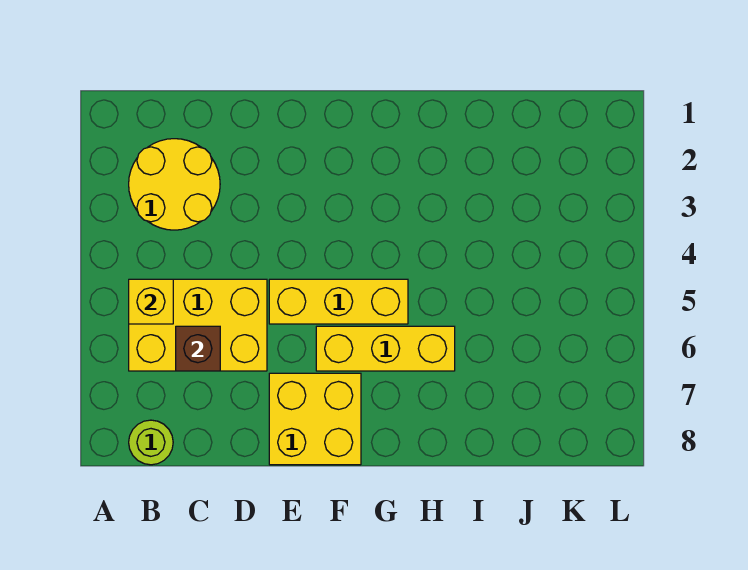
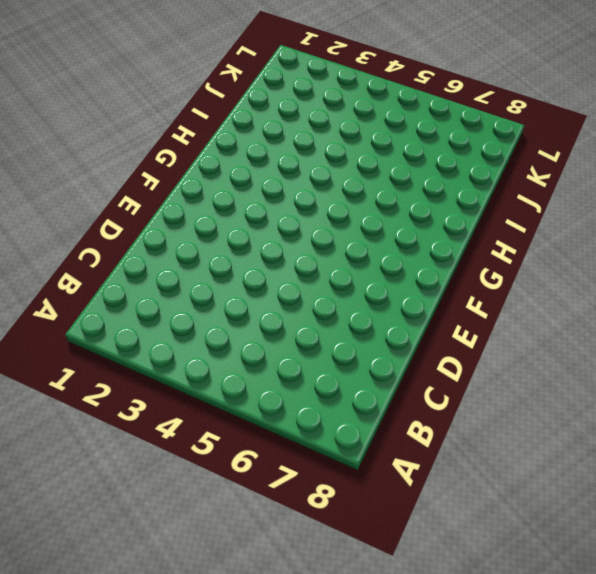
none -> yellow round brick B2:C3 level 1
none -> yellow brick B5:D6 level 1

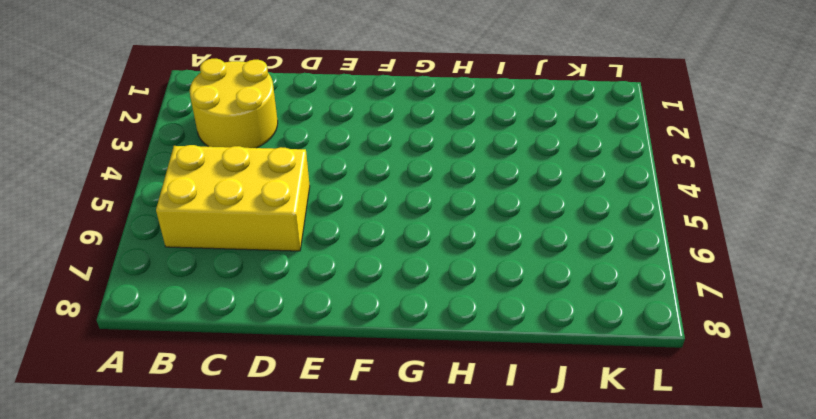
none -> lime round brick B8 level 1
none -> yellow brick E5:G5 level 1

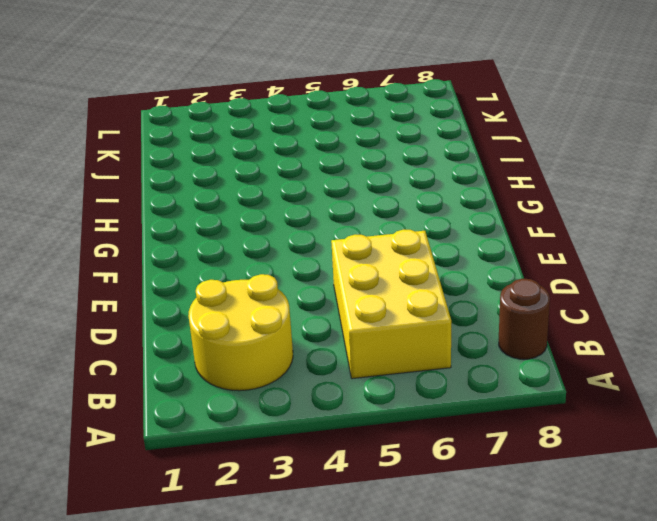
brown round brick B8 level 1 -> lime round brick B8 level 1
none -> yellow brick E5:G5 level 1
none -> yellow brick E7:F8 level 1

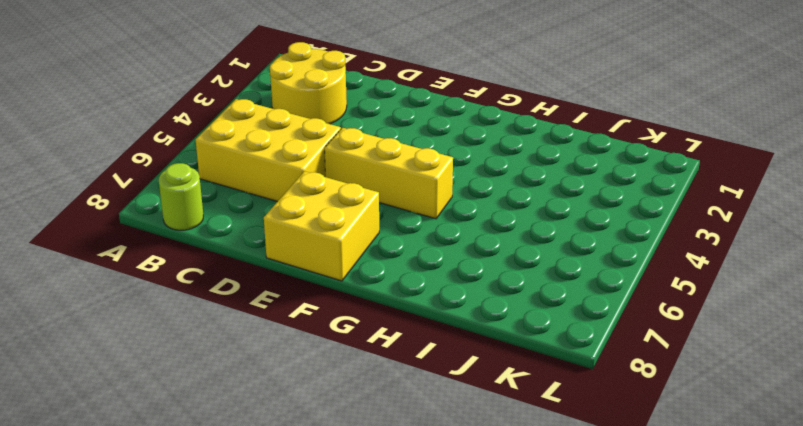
none -> yellow brick F6:H6 level 1
none -> yellow brick B5 level 2

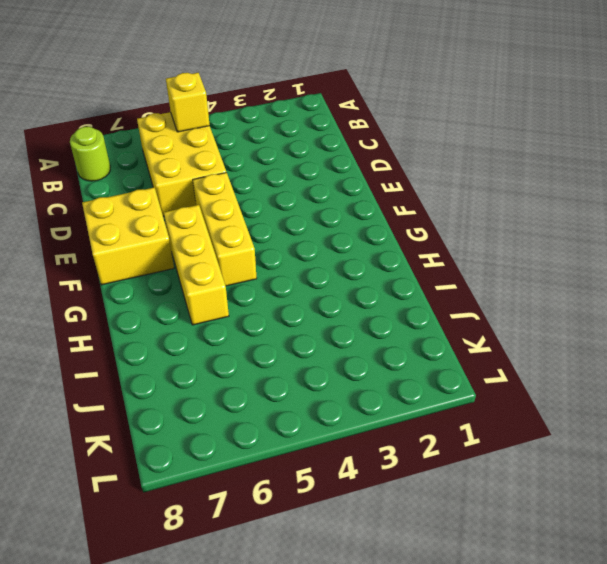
none -> yellow round brick B2:C3 level 1
none -> brown brick C6 level 2

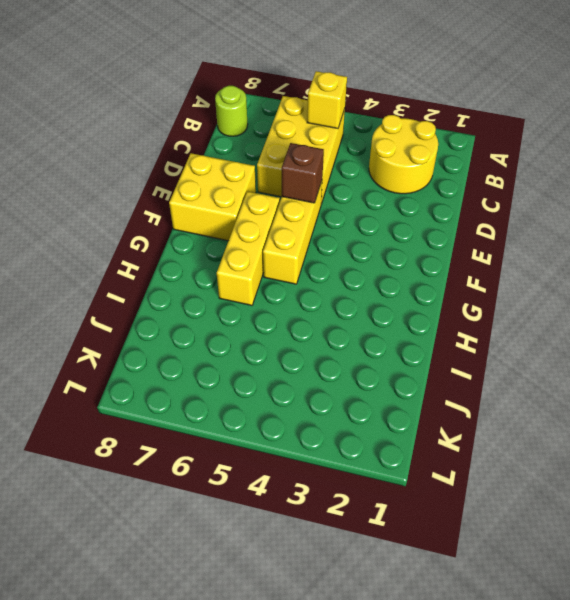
brown brick E5 level 2 -> brown brick C6 level 2

